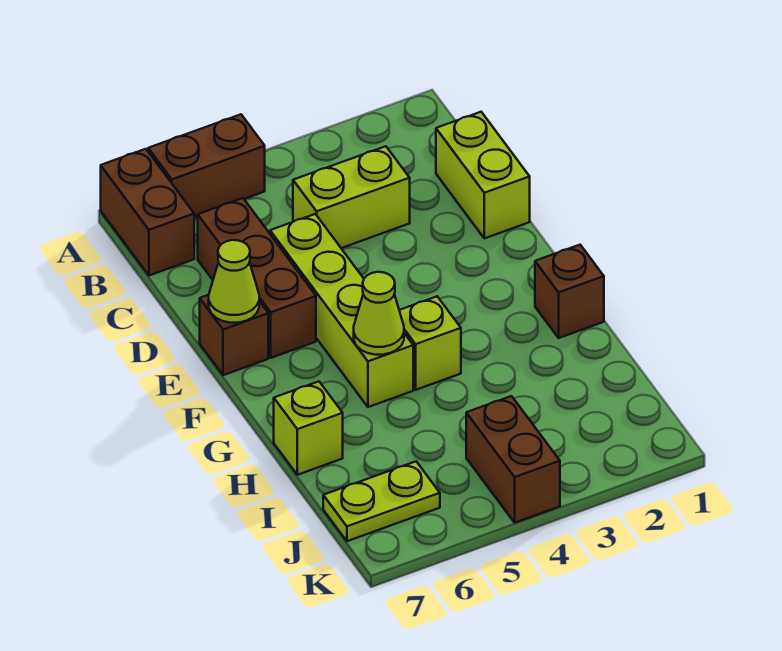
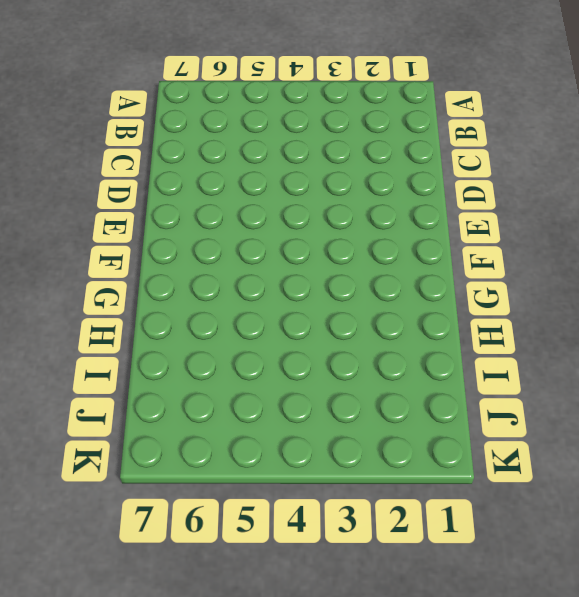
none -> brown brick A5:A6 level 1
none -> brown brick A7:B7 level 1
none -> lime brick C1:D1 level 1

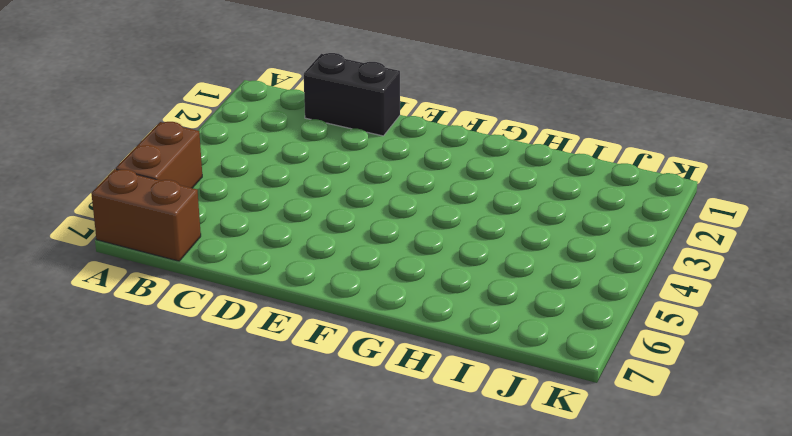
black brick C1:D1 level 1 -> lime brick C1:D1 level 1
none -> lime brick C3:C4 level 1
none -> brown brick C6:E6 level 1
none -> lime brick D5:G5 level 1

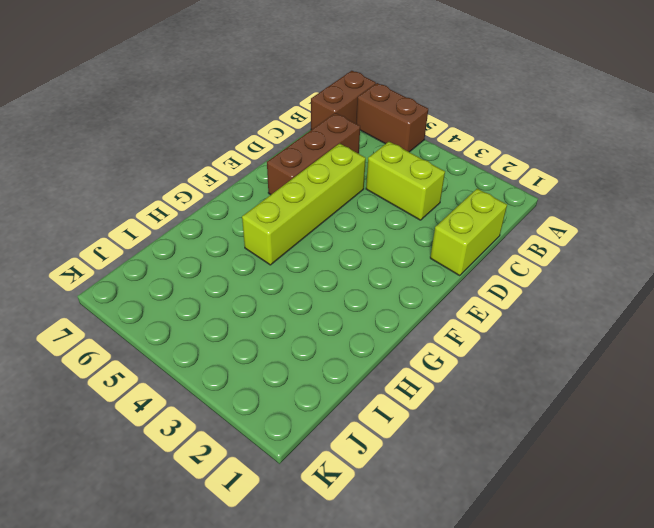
none -> brown brick E7 level 1
none -> brown brick G1 level 1
none -> lime brick G4 level 1

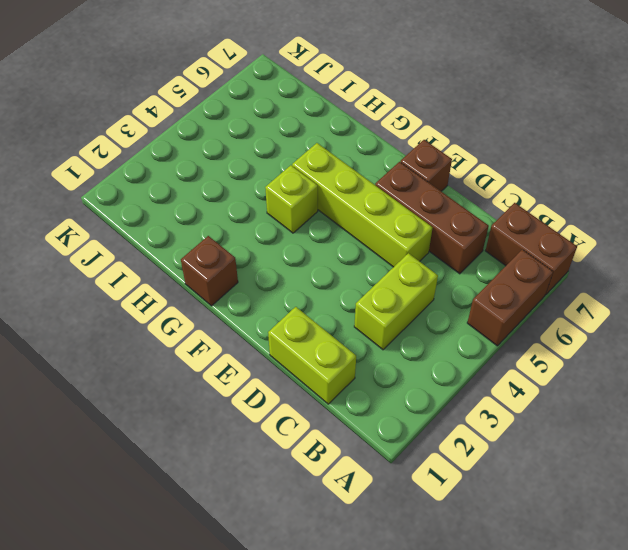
none -> lime brick H7 level 1
none -> brown brick J4:K4 level 1
none -> lime plate J6:J7 level 1

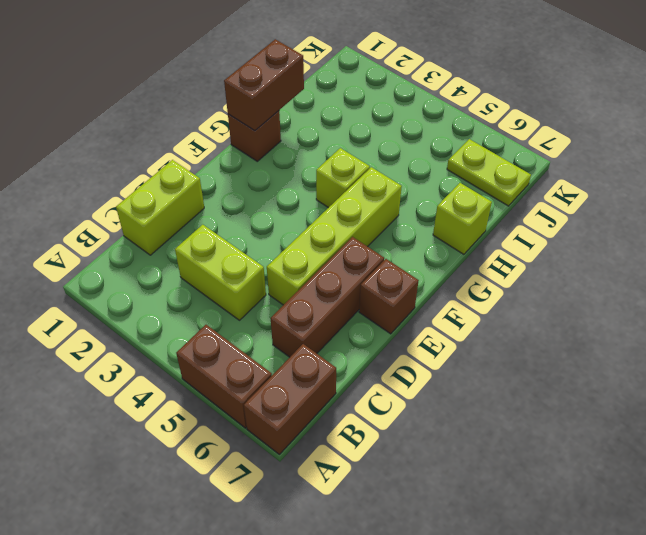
brown brick G1:H1 level 2 -> brown brick J4:K4 level 1
none -> lime cone E7 level 2
none -> lime cone G5 level 2

